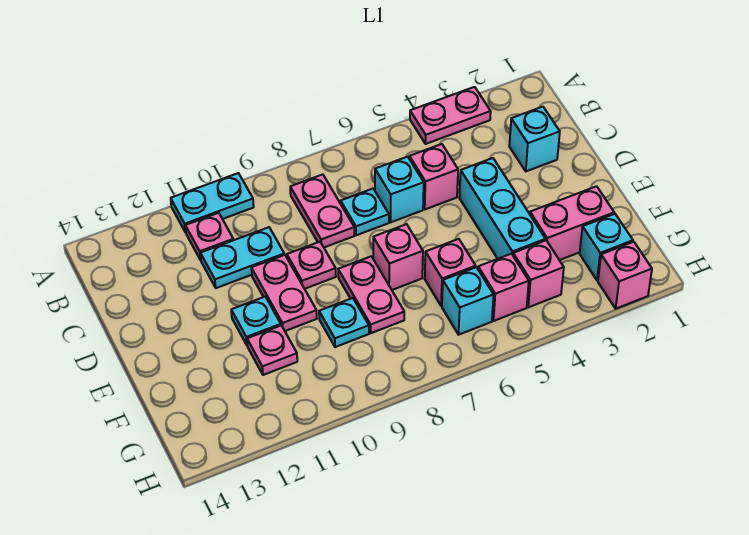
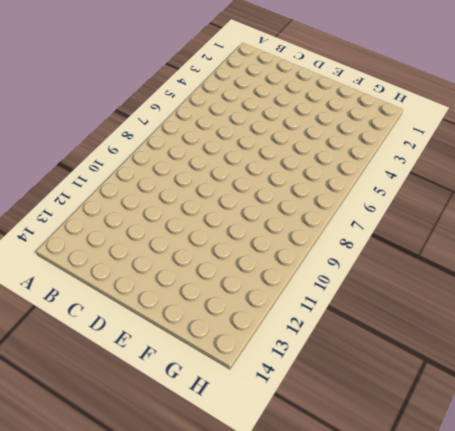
none -> pink plate A3:A4 level 1
none -> cyan plate A10:A11 level 1
none -> pink plate B8:C8 level 1

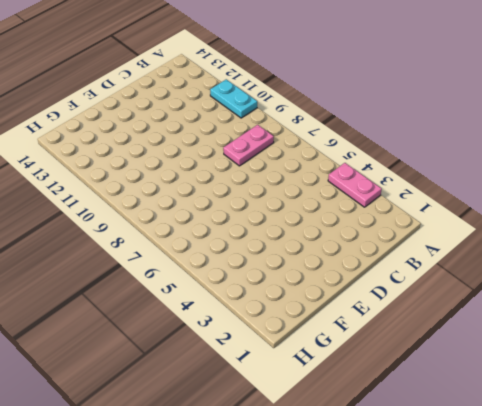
none -> pink plate B11 level 1
none -> cyan brick C2 level 1
none -> pink brick C5 level 1

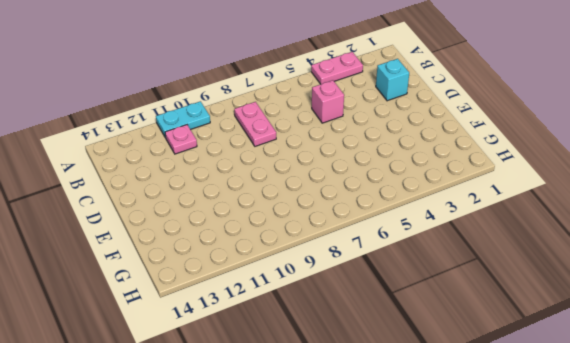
none -> cyan brick C6 level 1
none -> cyan plate C7 level 1
none -> cyan plate C10:C11 level 1

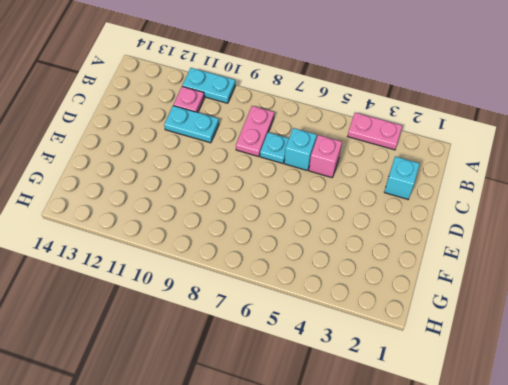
none -> cyan brick D4:F4 level 1
none -> pink plate D9 level 1
none -> pink plate D10:E10 level 1

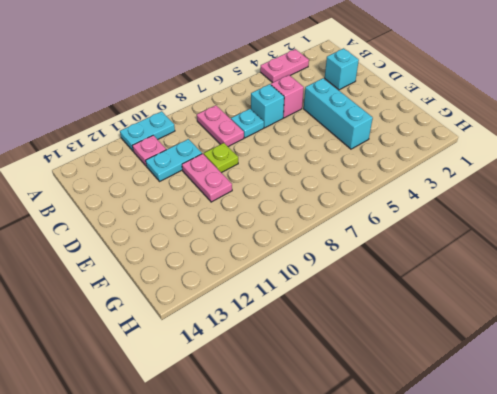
lime plate D9 level 1 -> pink plate D9 level 1
none -> pink brick E7 level 1
none -> pink plate E8:F8 level 1
none -> cyan plate E11 level 1

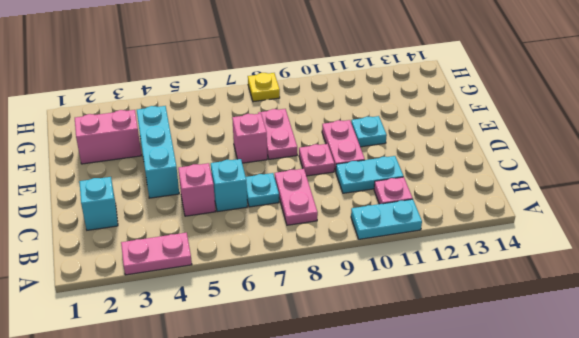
yellow plate H8 level 1 -> none
none -> pink brick F6 level 1
none -> cyan plate F9 level 1
none -> pink plate F11 level 1

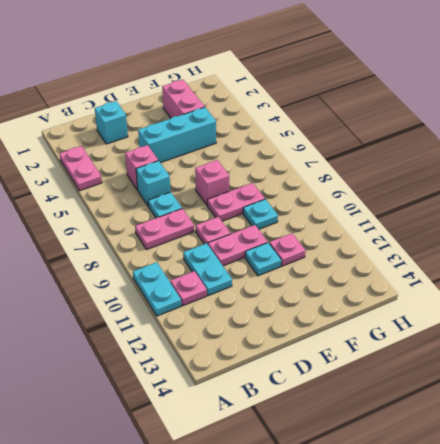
none -> pink brick F6 level 1
none -> cyan brick G2 level 1
none -> pink brick G4 level 1

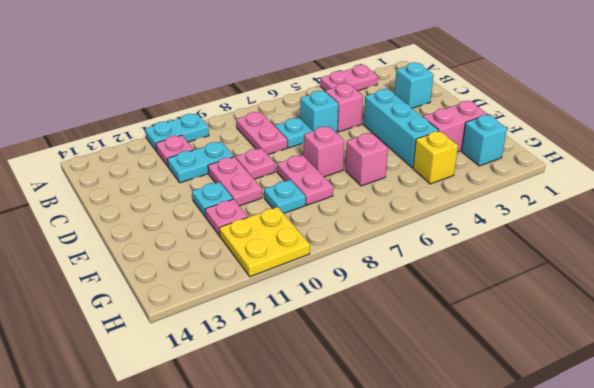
yellow brick G4 level 1 -> pink brick G4 level 1
yellow plate G10:H11 level 1 -> none
none -> pink brick G5 level 1
none -> cyan brick G6 level 1
none -> pink brick H2 level 1

